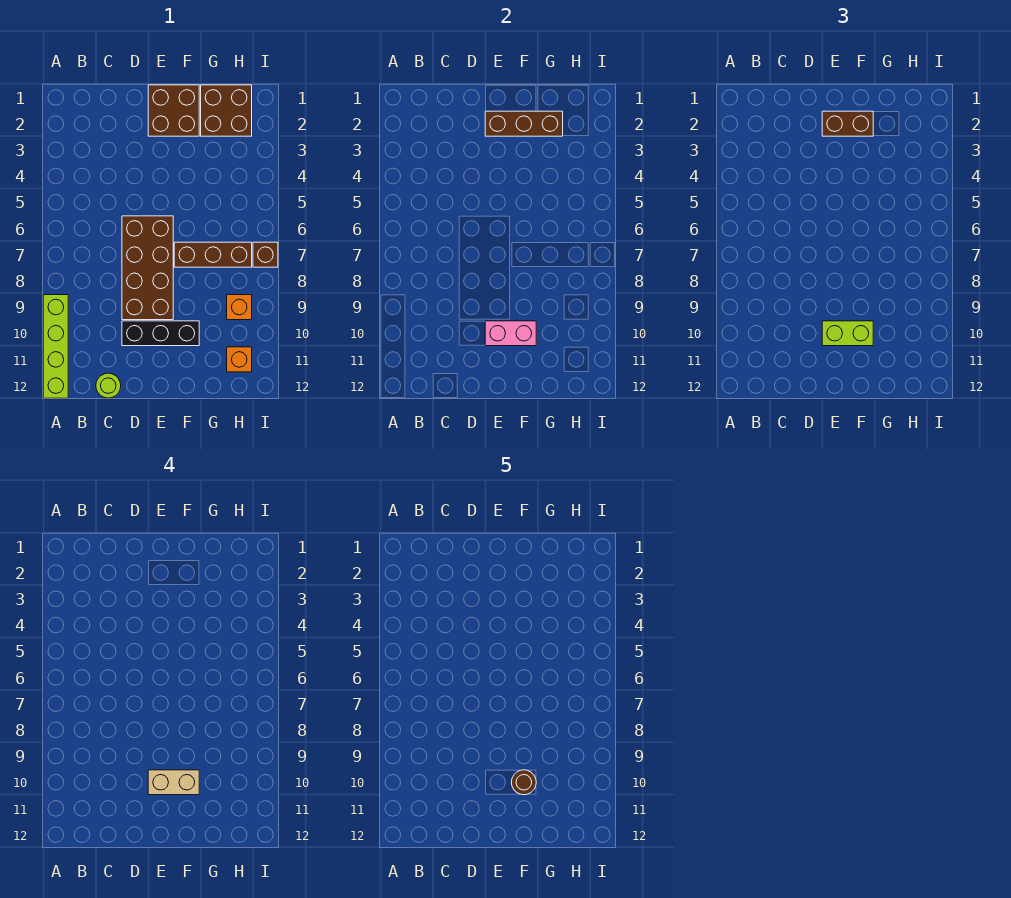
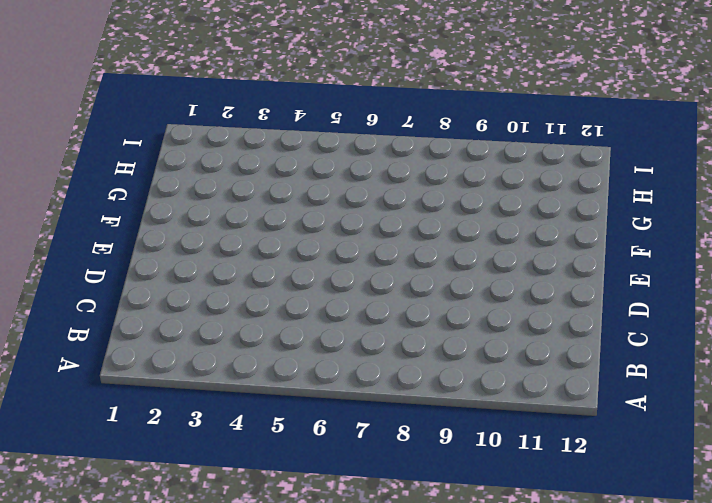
none -> lime brick A9:A12 level 1
none -> lime round brick C12 level 1
none -> brown brick D6:E9 level 1

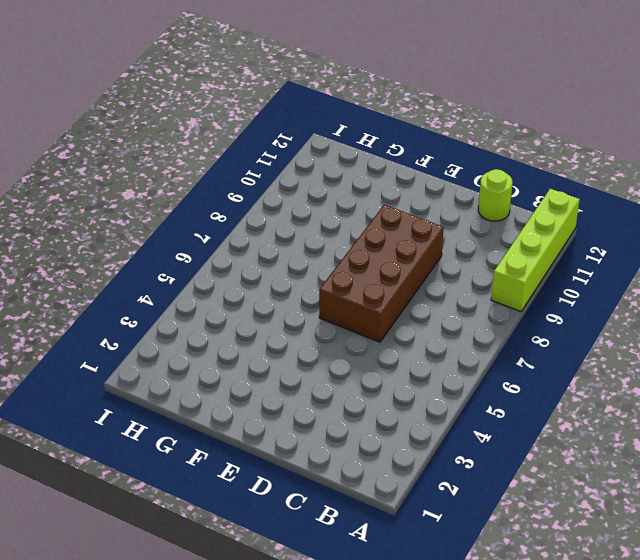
none -> black brick D10:F10 level 1
none -> brown brick E1:F2 level 1
none -> brown brick F7:H7 level 1

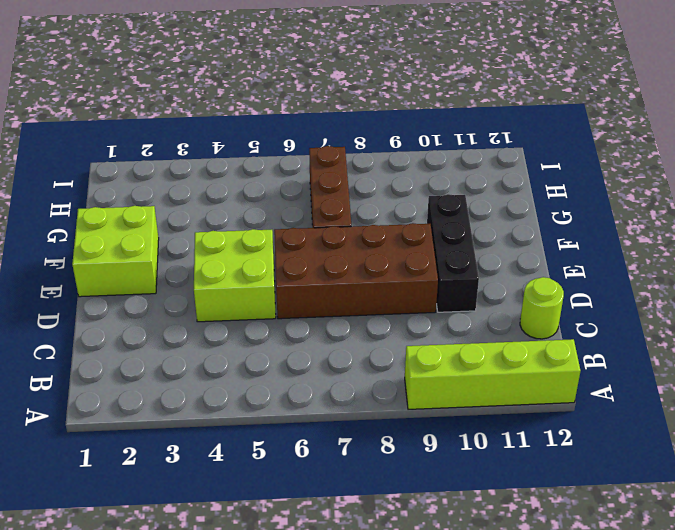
lime brick D4:E5 level 1 -> none
lime brick E1:F2 level 1 -> brown brick E1:F2 level 1
none -> brown brick G1:H2 level 1
none -> orange brick H9 level 1
none -> orange brick H11 level 1

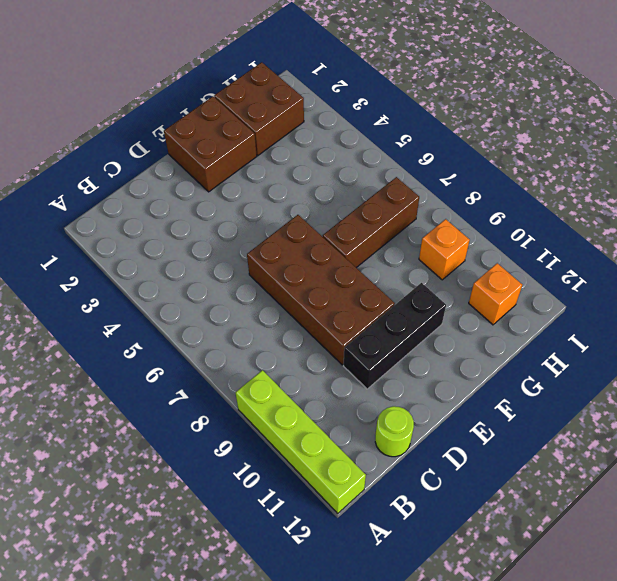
none -> brown brick I7 level 1
none -> brown brick E2:G2 level 2
none -> pink brick E10:F10 level 2

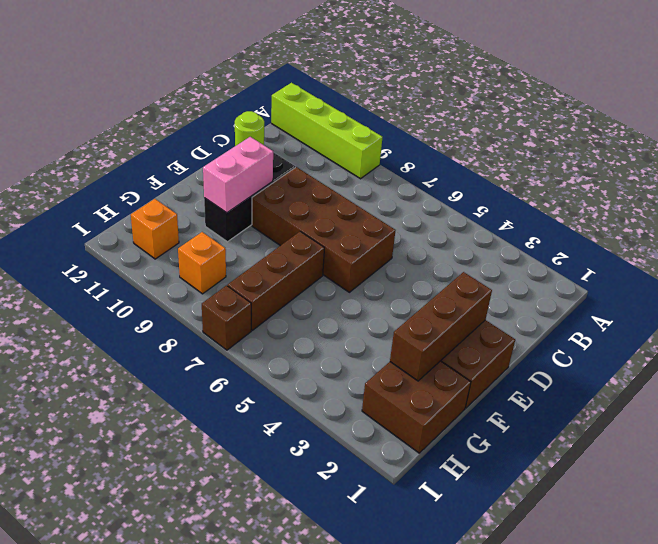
none -> brown brick E2:F2 level 3
none -> lime brick E10:F10 level 3
none -> tan brick E10:F10 level 4

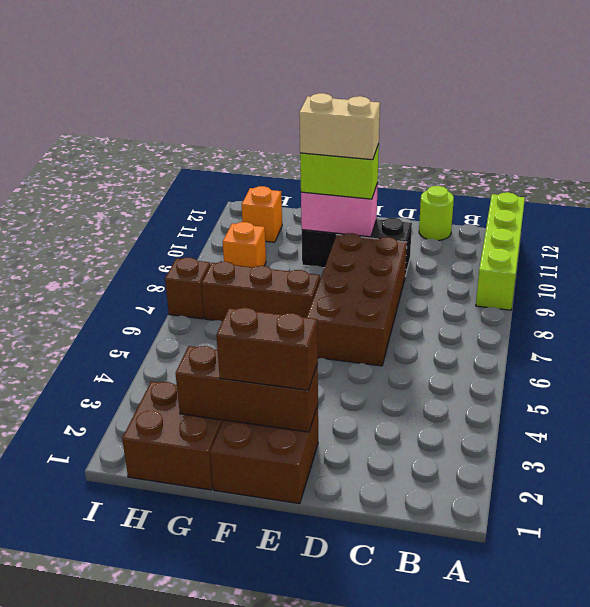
none -> brown round brick F10 level 5

